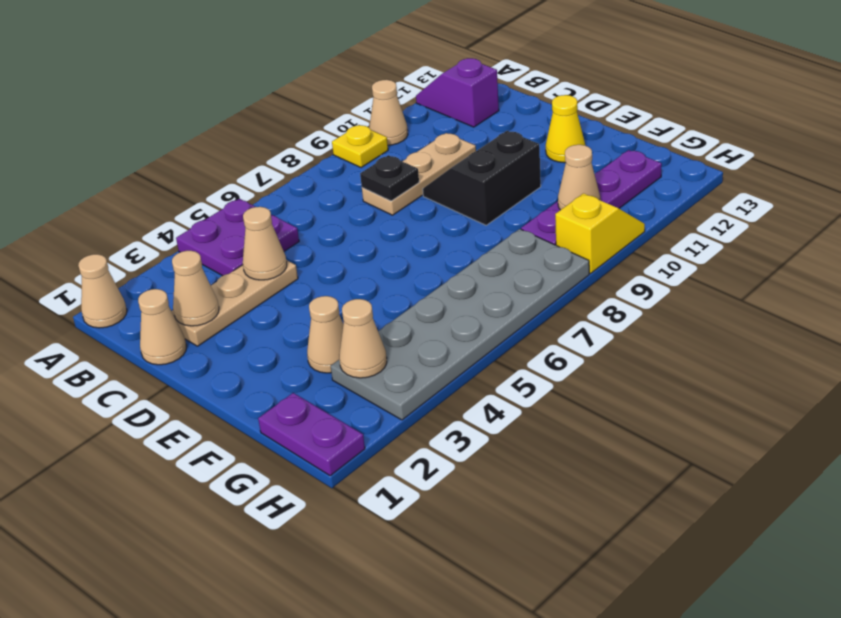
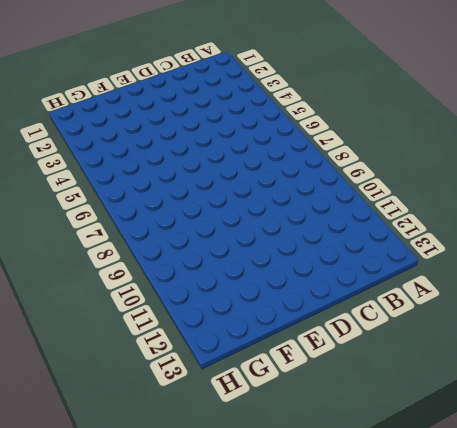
none -> tan cone A1 level 1
none -> purple plate A4:B5 level 1
none -> yellow plate A9 level 1

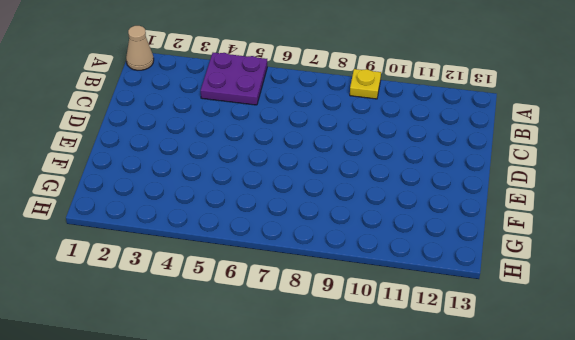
none -> tan cone A10 level 1
none -> purple slope A12:B12 level 1 top B
none -> tan cone C1 level 1

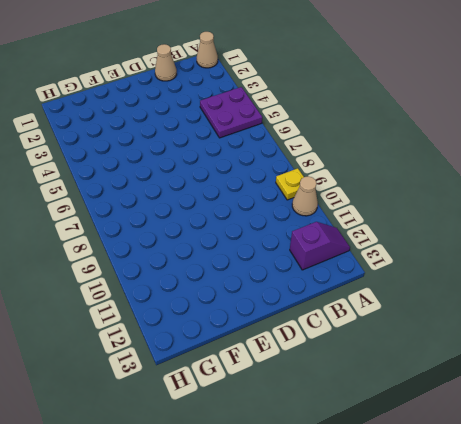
none -> tan plate C2:C4 level 1
none -> tan plate C8:C10 level 1
none -> black slope D9:E10 level 1 top E

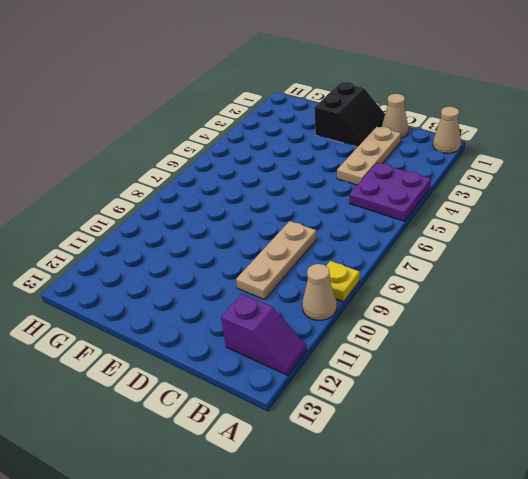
black slope D1:E2 level 1 top E -> black slope D9:E10 level 1 top E
none -> yellow cone E12 level 1
none -> tan cone F3 level 1
none -> purple plate G1:H1 level 1

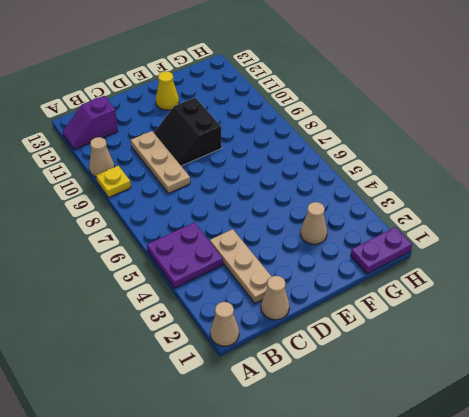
none -> grey plate G3:H8 level 1
none -> purple plate G9:G12 level 1
none -> yellow slope H9:H10 level 1 top 9

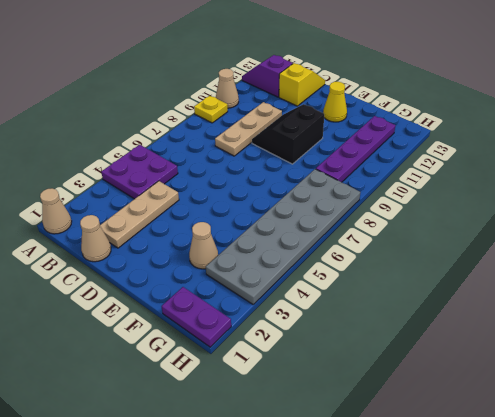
yellow slope C12:C13 level 1 top 12 -> yellow slope H9:H10 level 1 top 9
none -> tan cone C2 level 2
none -> tan cone C4 level 2
none -> black plate C8 level 2

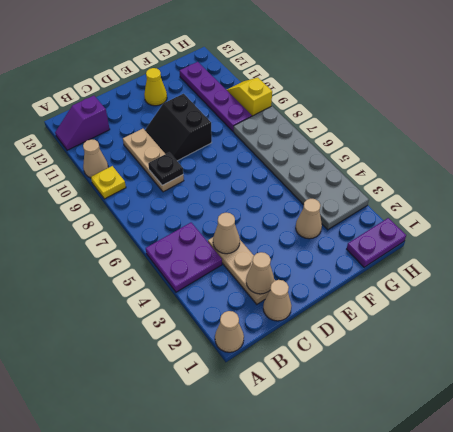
none -> tan cone G3 level 2
none -> tan cone G10 level 2

